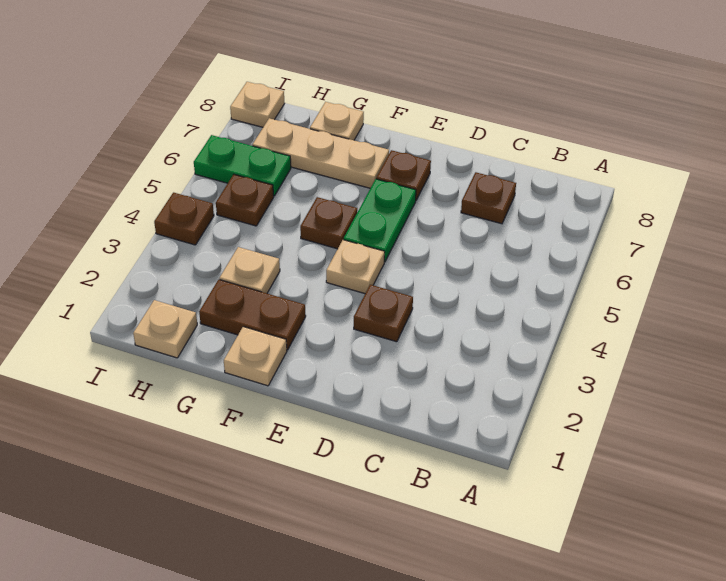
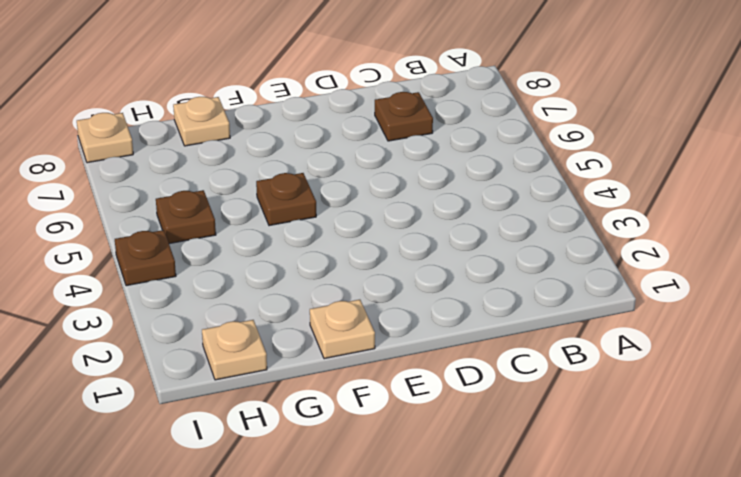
none -> brown plate D3 level 1
none -> tan plate E4 level 1
none -> green plate E5:E6 level 1

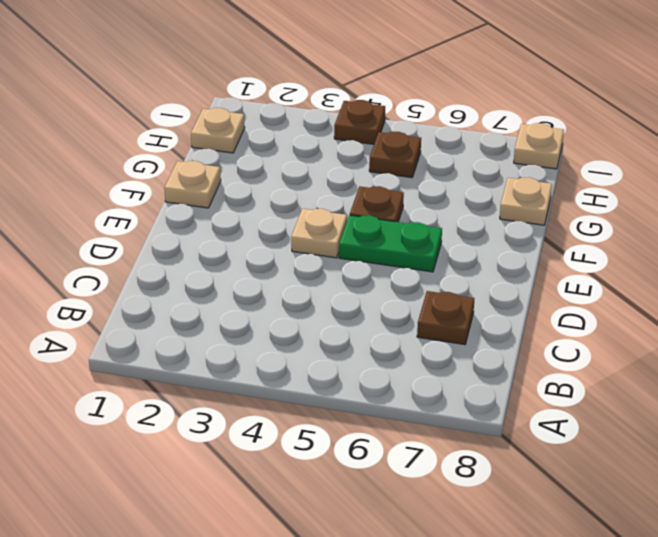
none -> brown plate D3 level 1
none -> brown plate E7 level 1
none -> brown plate F2:G2 level 1

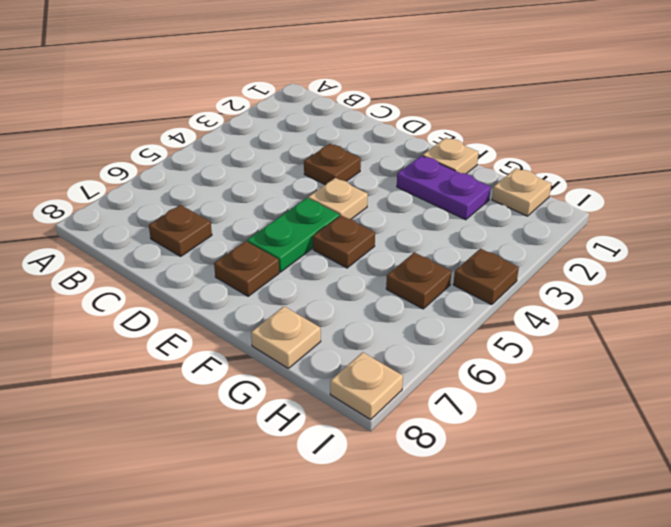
purple plate F2:G2 level 1 -> brown plate F2:G2 level 1
none -> tan plate F7:H7 level 1
none -> tan plate G3 level 1
none -> green plate H6:I6 level 1

